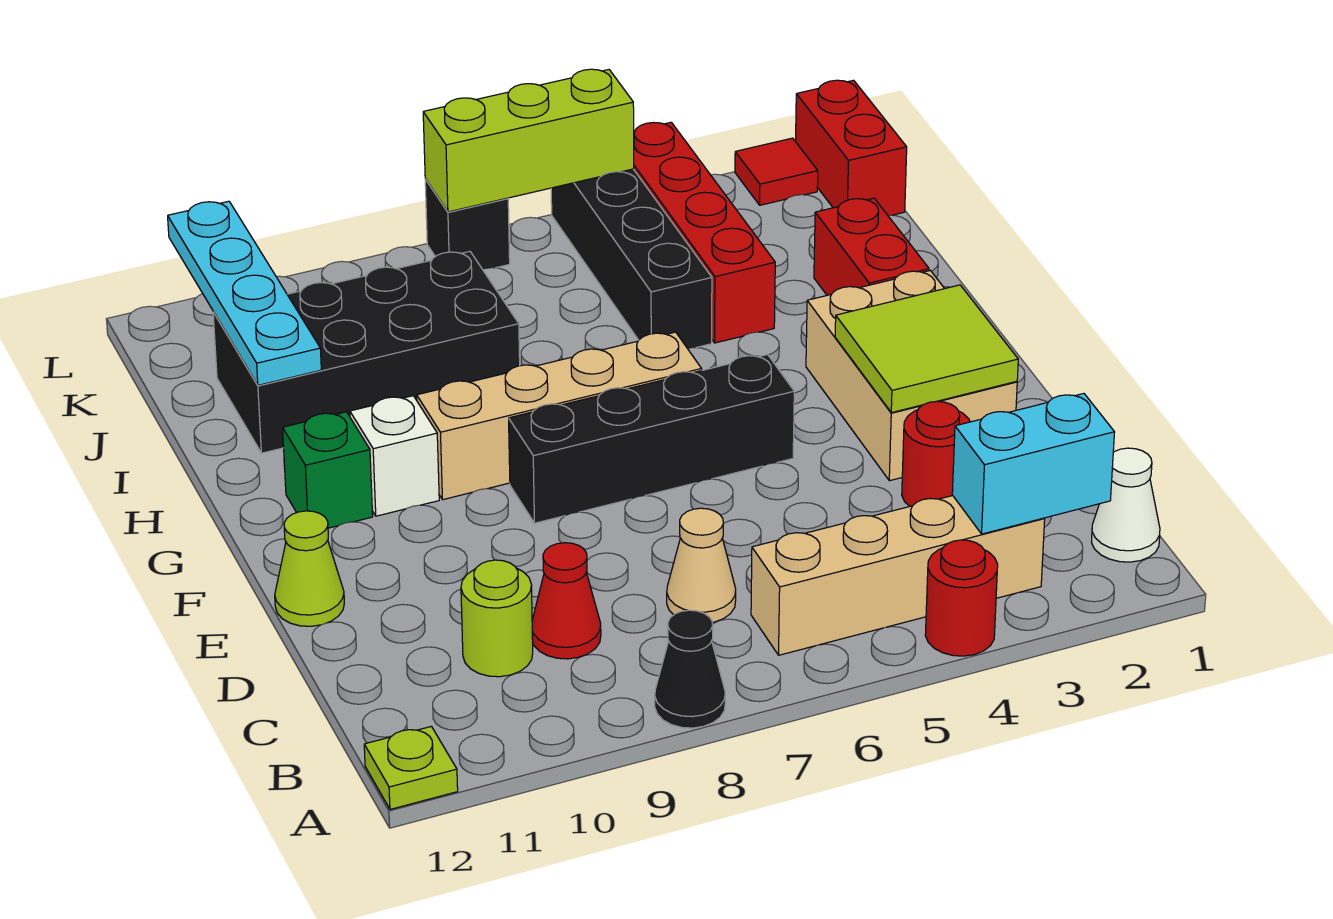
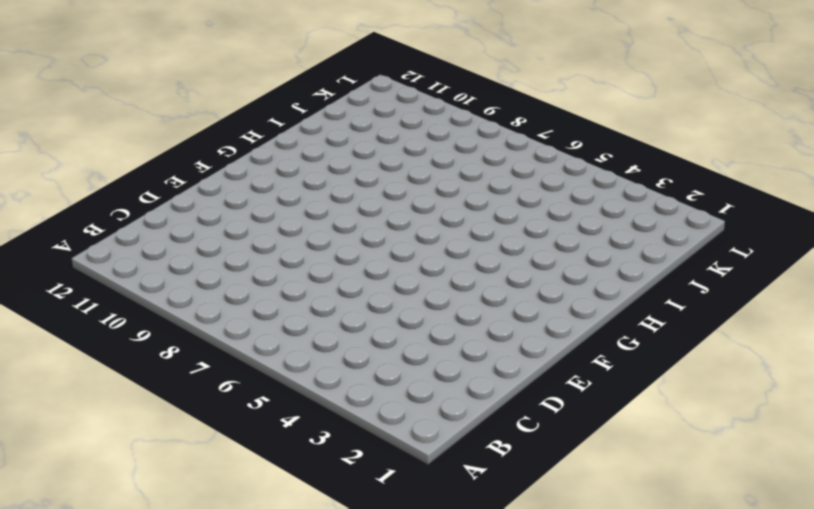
none -> red round brick A4 level 1
none -> black cone A8 level 1
none -> lime plate A12 level 1

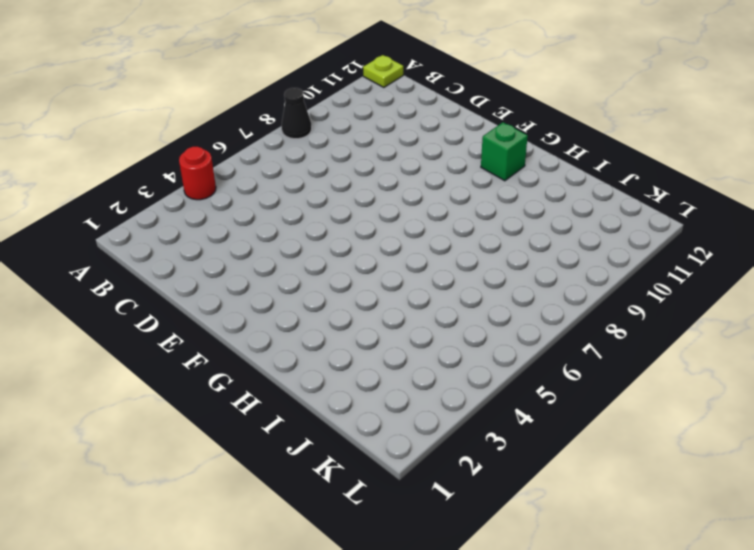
none -> white cone B1 level 1
none -> tan brick B3:B6 level 1
none -> tan cone C7 level 1

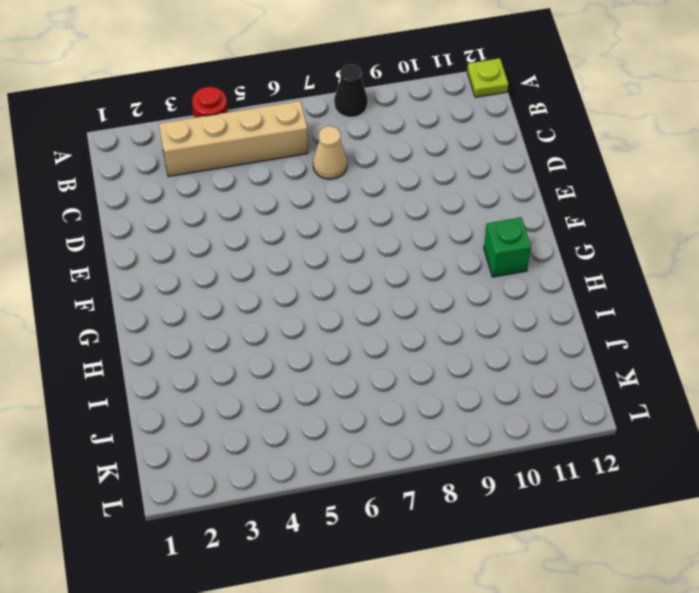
none -> white cone B1 level 1
none -> red cone C9 level 1
none -> lime round brick C10 level 1

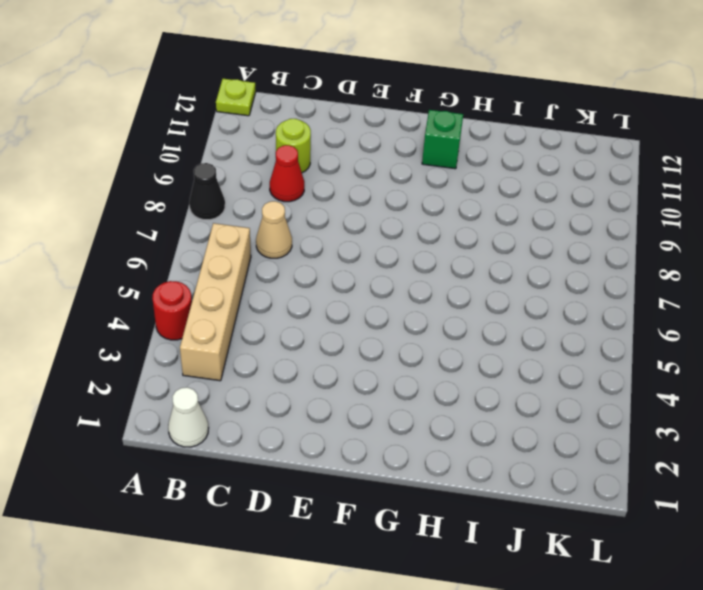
none -> red round brick D3 level 1
none -> tan brick E2:G3 level 1
none -> lime cone E12 level 1

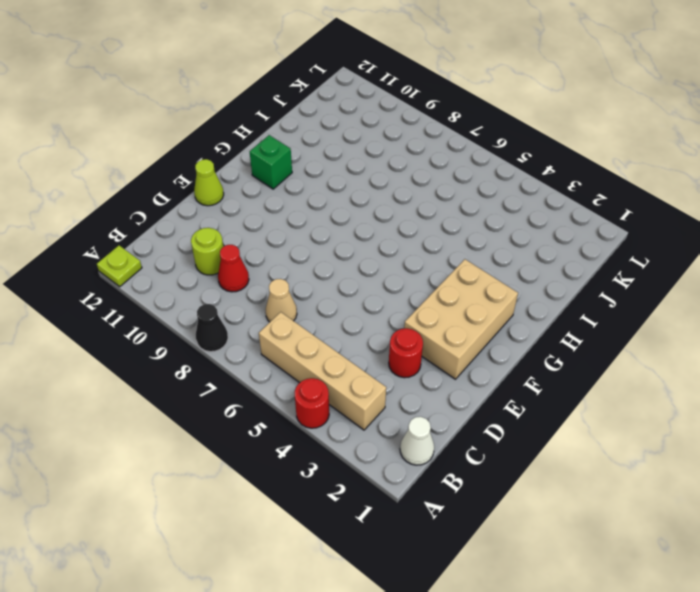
none -> black brick F5:F8 level 1
none -> tan brick G6:G9 level 1
none -> white brick G10 level 1

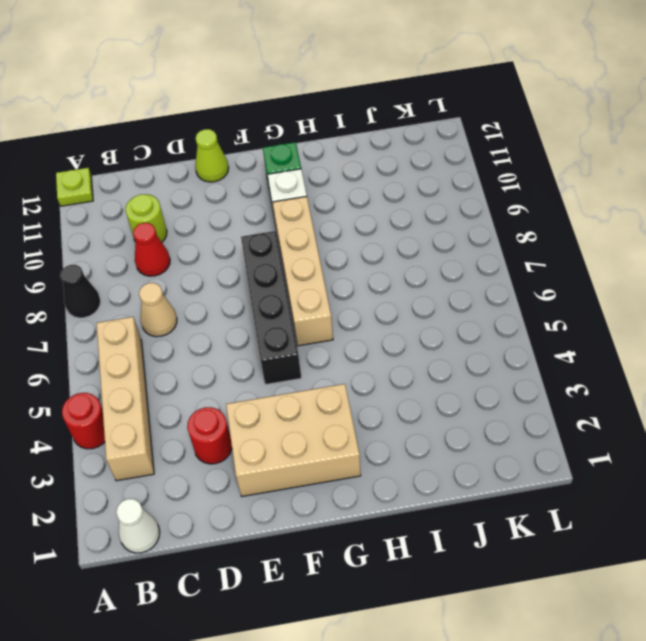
none -> red brick H2:I2 level 1
none -> red brick I4:L4 level 1
none -> black brick I5:L5 level 1

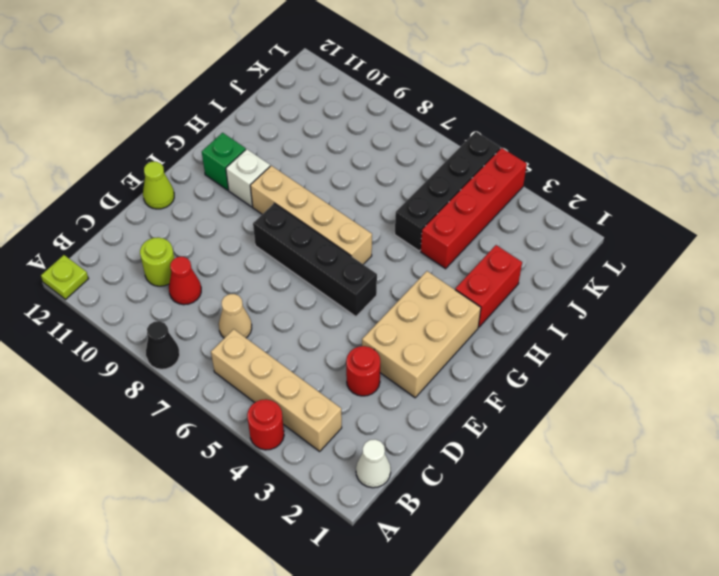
none -> black brick I8:J11 level 1
none -> red brick K1:L1 level 1
none -> red tile L2 level 1

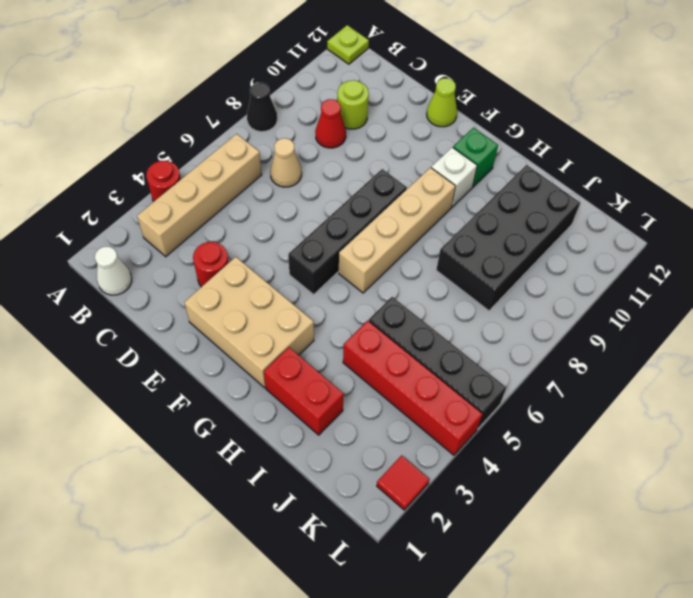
none -> red brick K1:L1 level 1
none -> black brick L7 level 1
none -> cyan brick B2:B3 level 2

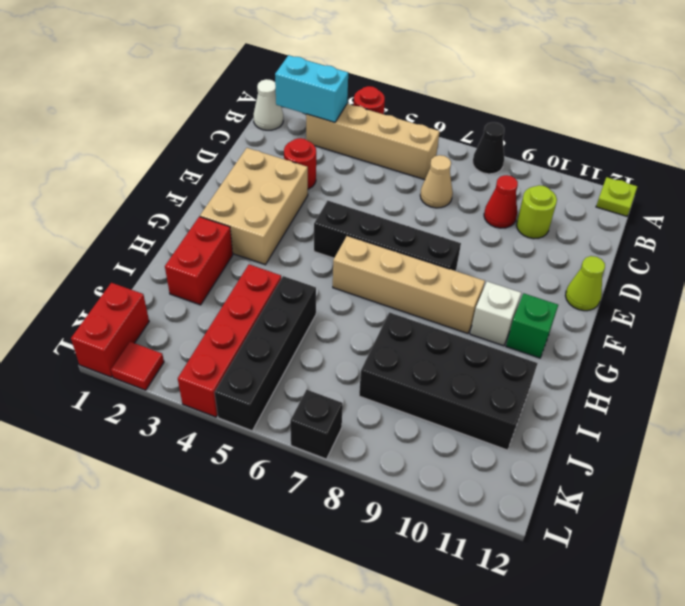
none -> lime tile E2:F3 level 2
none -> cyan plate I11:L11 level 2
none -> lime brick L5:L7 level 2

